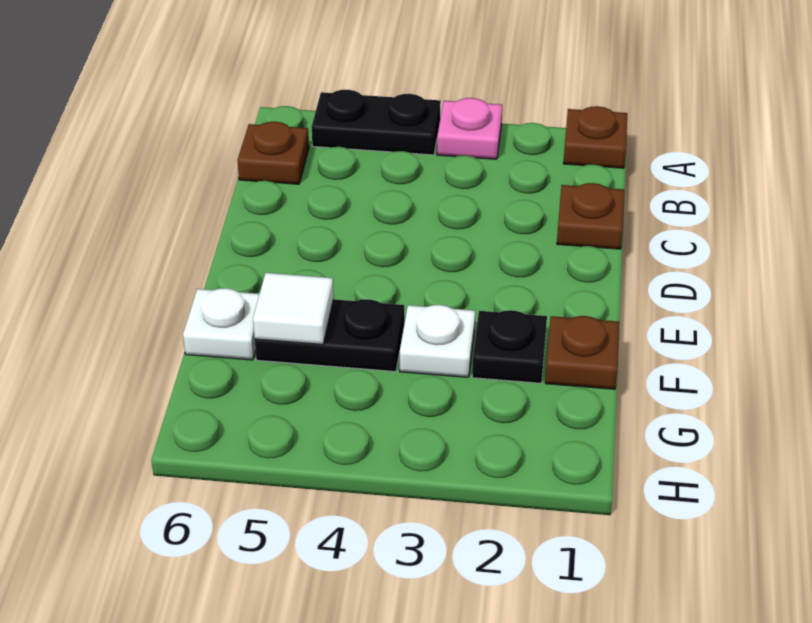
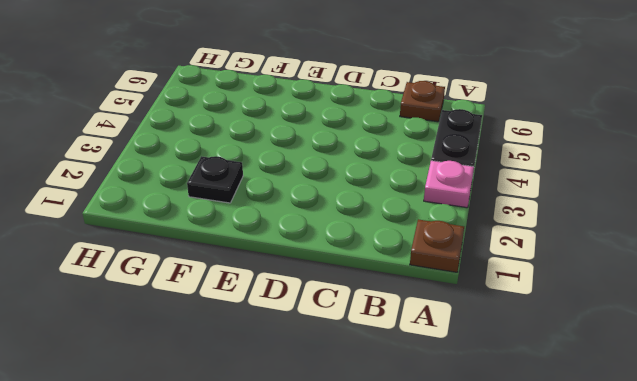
none -> brown plate C1 level 1
none -> brown plate F1 level 1

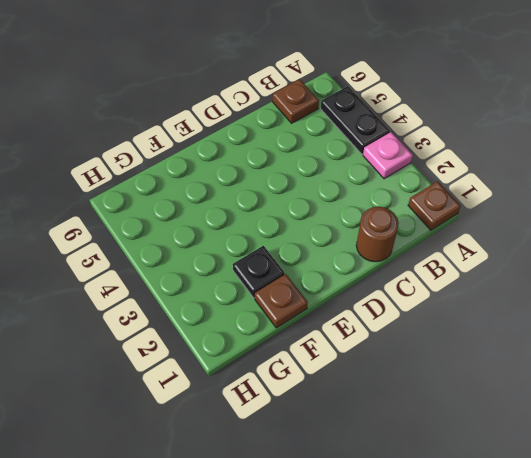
brown round brick C1 level 1 -> brown plate C1 level 1
none -> white plate F3 level 1
none -> black plate F4:F5 level 1

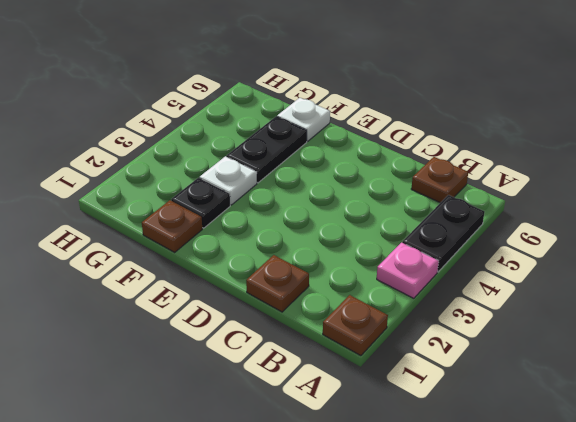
none -> white tile F5 level 2

